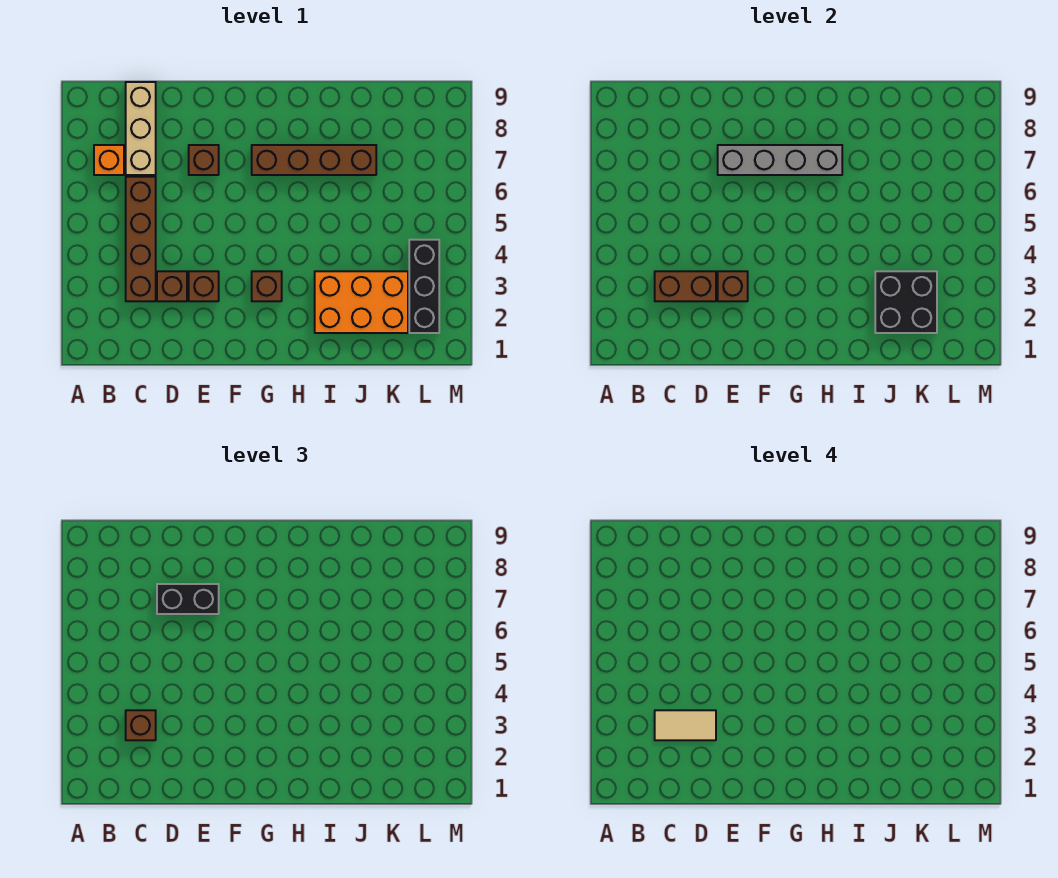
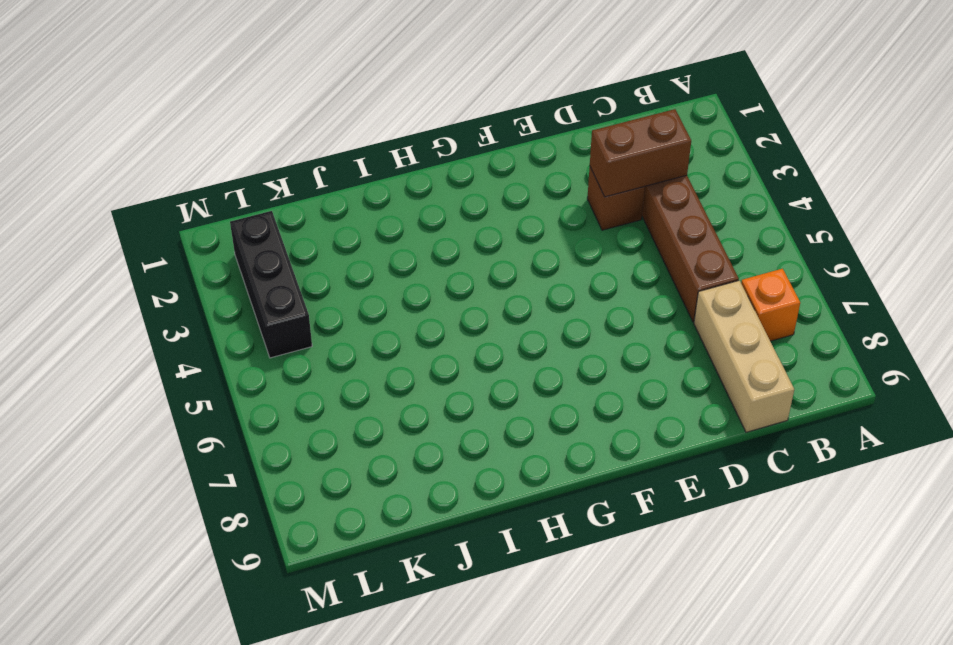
none -> brown brick E3 level 1
none -> brown brick E7 level 1
none -> brown brick G3 level 1

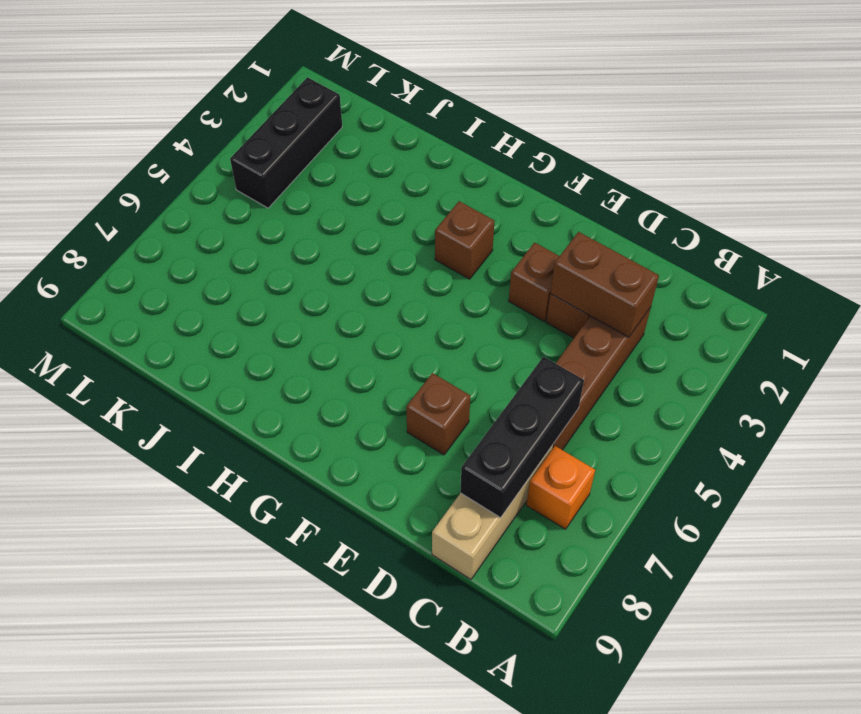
black brick C6:C8 level 2 -> none
none -> brown brick G7:J7 level 1
none -> orange brick I2:K3 level 1
none -> brown brick E3 level 2

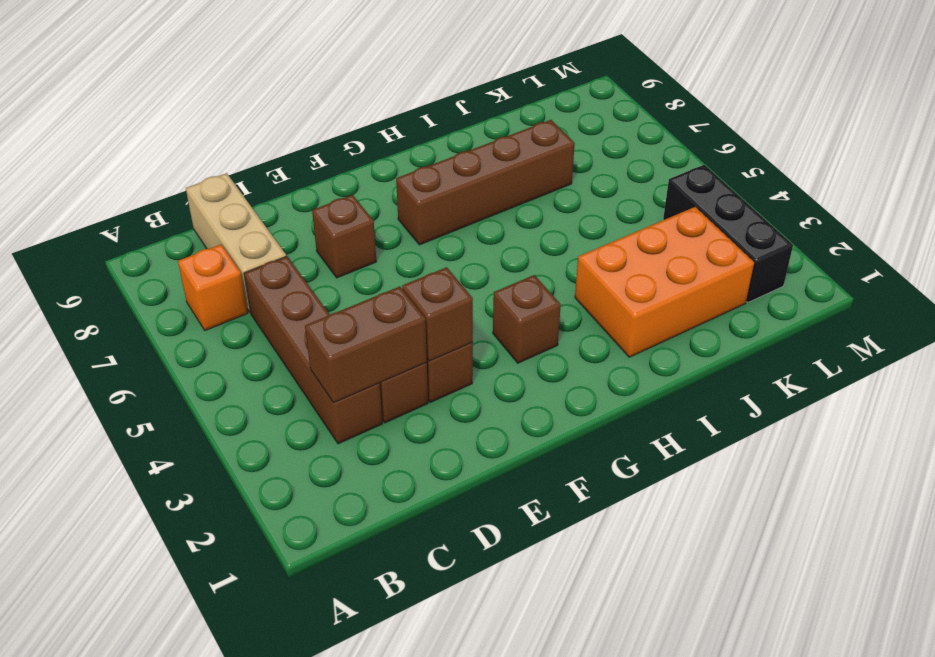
none -> grey brick E7:H7 level 2
none -> black brick J2:K3 level 2
none -> brown brick C3 level 3

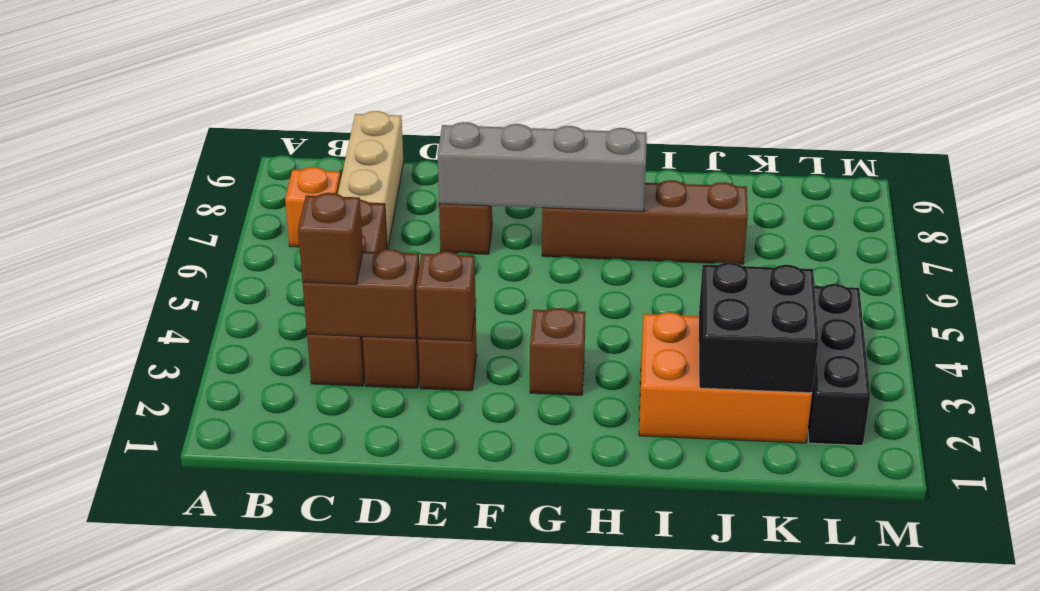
none -> black brick D7:E7 level 3
none -> tan tile C3:D3 level 4

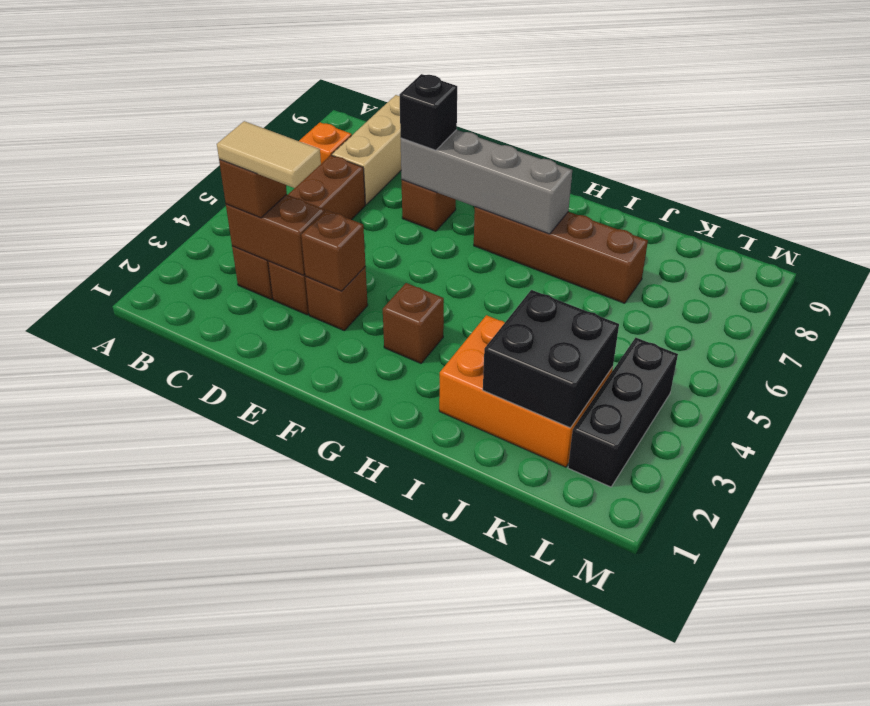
black brick E7 level 3 -> black brick D7:E7 level 3

